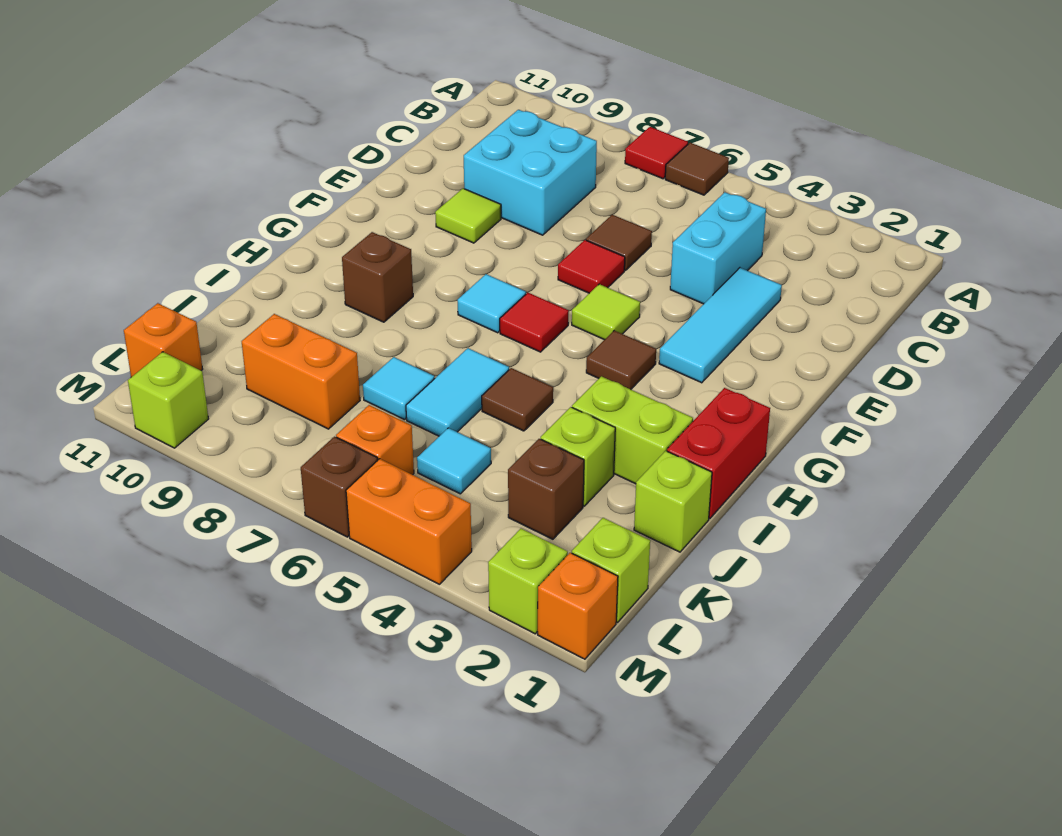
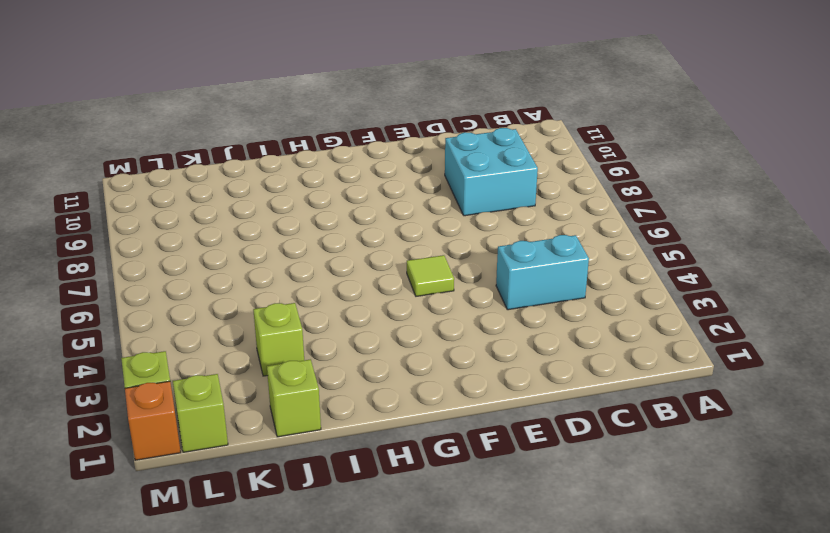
none -> brown tile A6 level 1
none -> red tile A7 level 1
none -> cyan tile D3:F3 level 1
none -> brown tile D6 level 1

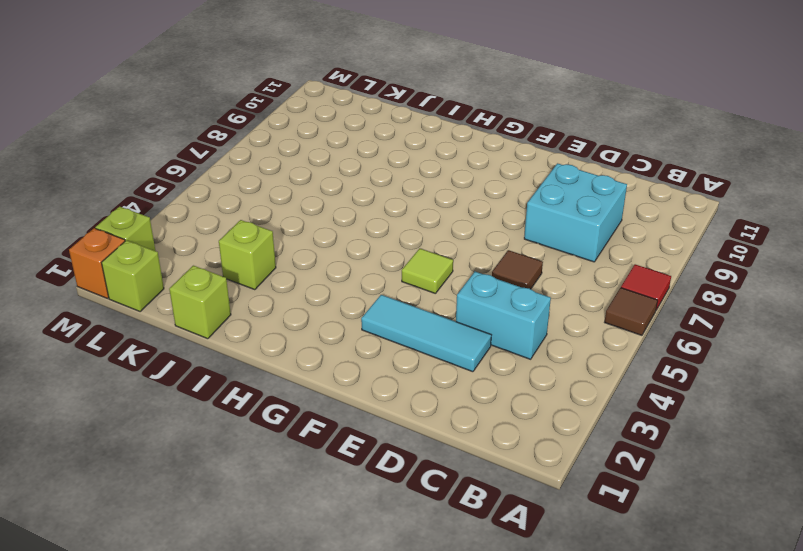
none -> red tile E6 level 1
none -> lime tile E9 level 1
none -> brown tile G4 level 1
none -> red tile G6 level 1

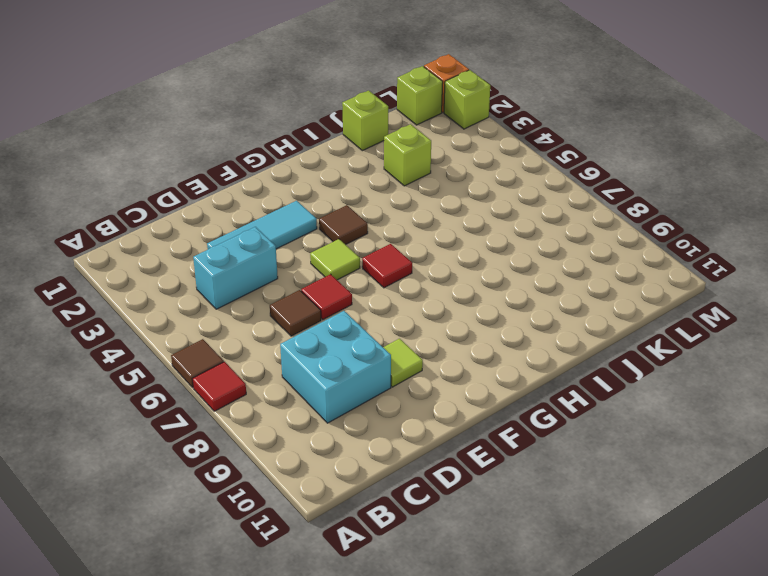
none -> cyan tile G7 level 1
none -> red brick H1:I1 level 1
none -> brown brick H9 level 1
none -> lime brick I2:I3 level 1

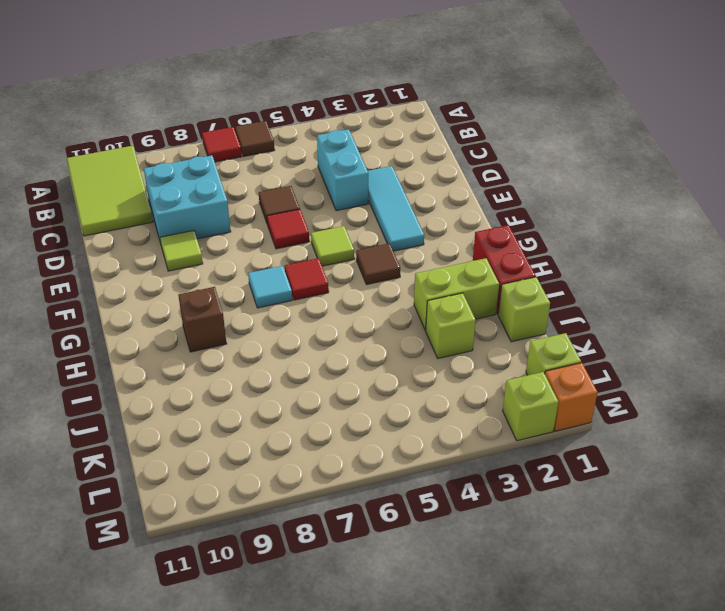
lime tile A10:C11 level 1 -> none
none -> brown tile I5 level 1
none -> cyan tile I6:J6 level 1
none -> cyan tile J7 level 1
none -> brown brick K3 level 1

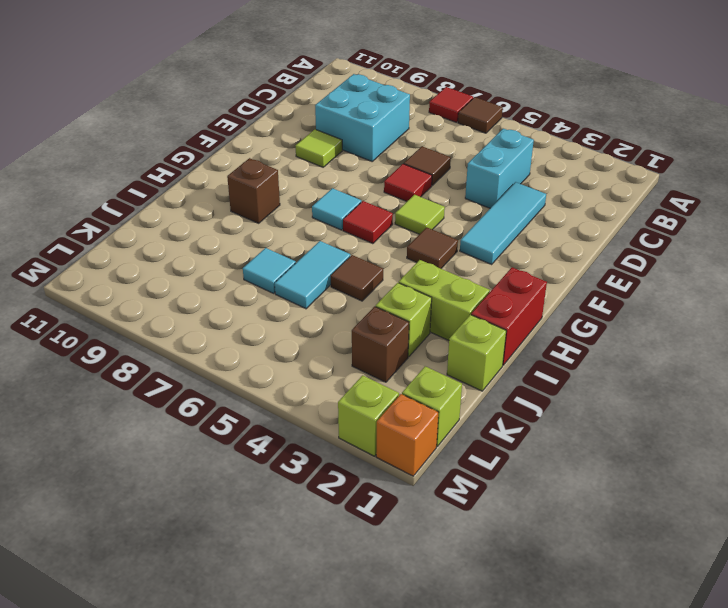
none -> cyan tile K5 level 1
none -> orange brick K8:K9 level 1
none -> orange brick L6 level 1
none -> orange brick L11 level 1

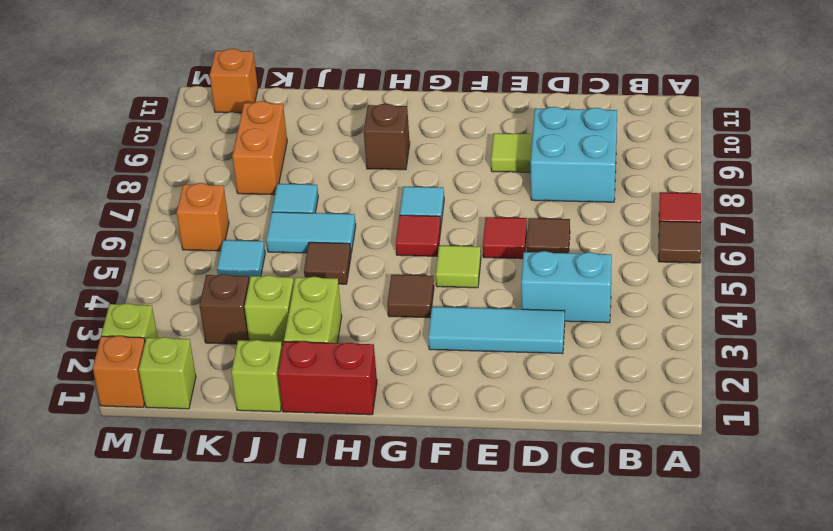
none -> orange brick M4:M5 level 1
none -> brown brick M6 level 1
none -> lime brick M10 level 1

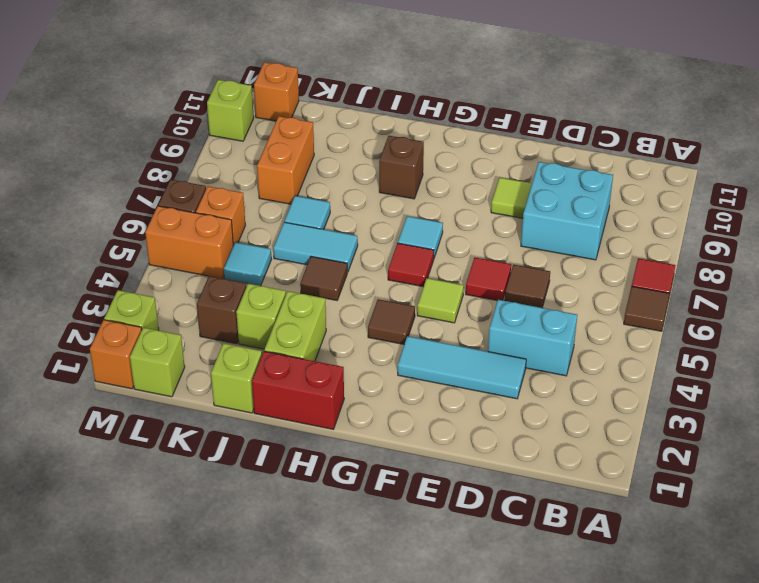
orange brick L5:M5 level 1 -> orange brick M4:M5 level 1

